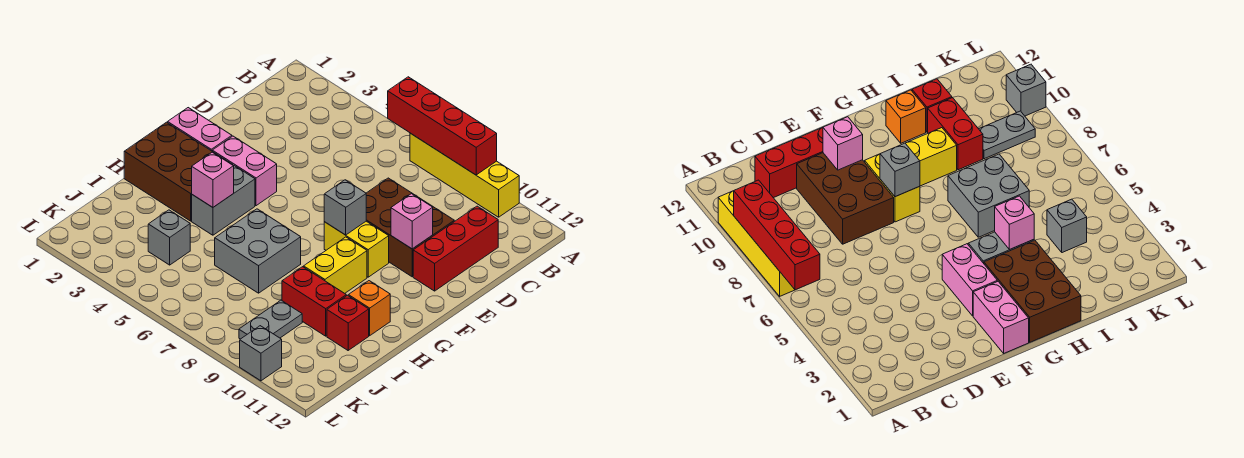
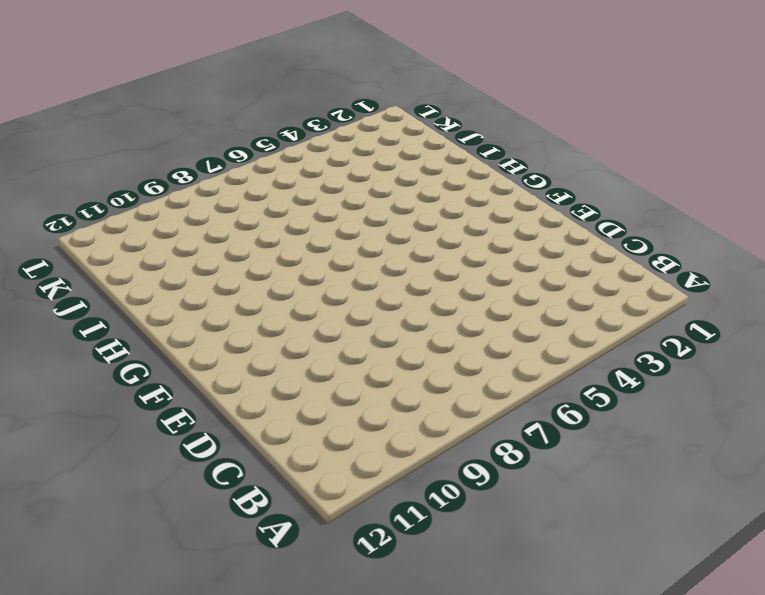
none -> yellow brick A7:A10 level 1
none -> red brick C11:E11 level 1
none -> brown brick D8:E10 level 1

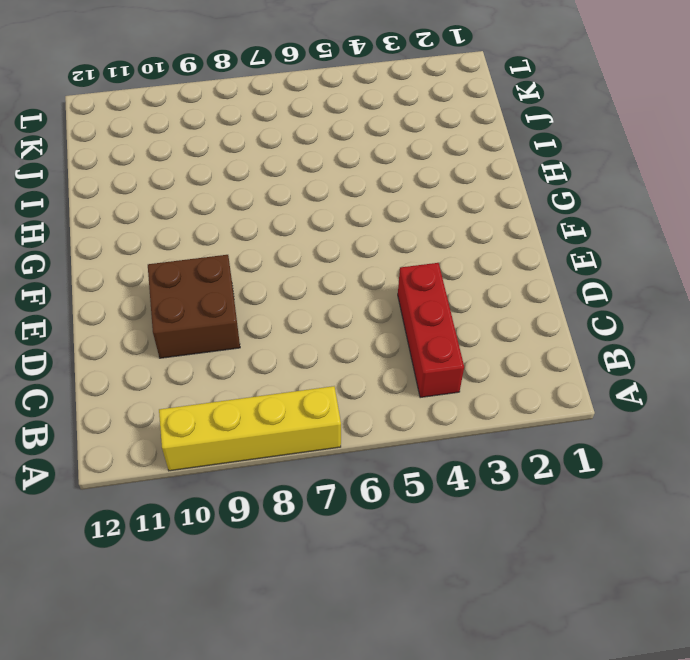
red brick B4:D4 level 1 -> red brick C11:E11 level 1
brown brick D9:E10 level 1 -> brown brick D8:E10 level 1
none -> pink brick F1:F2 level 1
none -> pink brick F3:F4 level 1
none -> yellow brick F8:F9 level 1

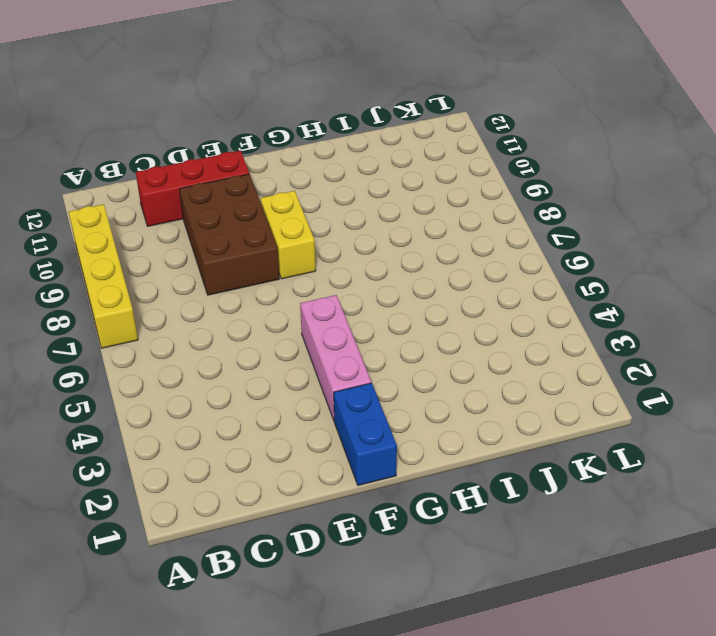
blue brick F1:F2 level 1 -> pink brick F1:F2 level 1
pink brick F3:F5 level 1 -> pink brick F3:F4 level 1
none -> brown brick G1:H3 level 1
none -> grey brick G4:H4 level 1
none -> yellow brick G9:H9 level 1

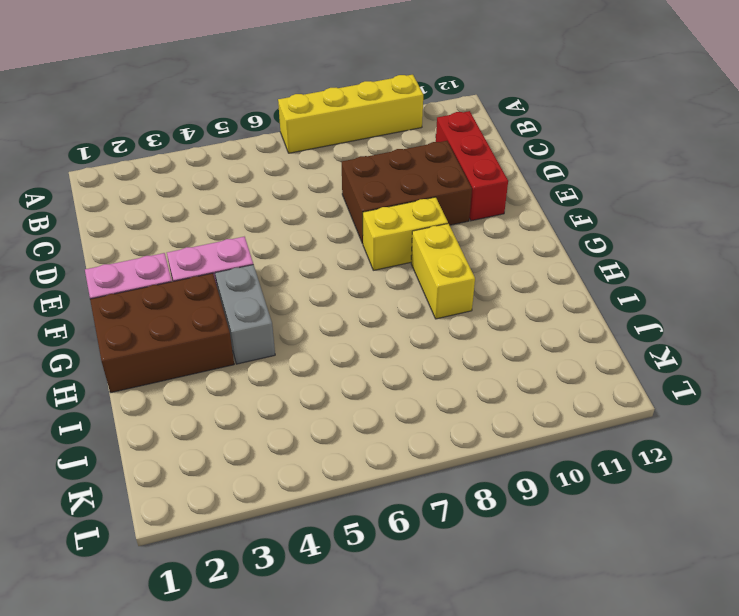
none -> grey brick H6:I7 level 1
none -> orange brick H11 level 1
none -> red brick I9:I10 level 1

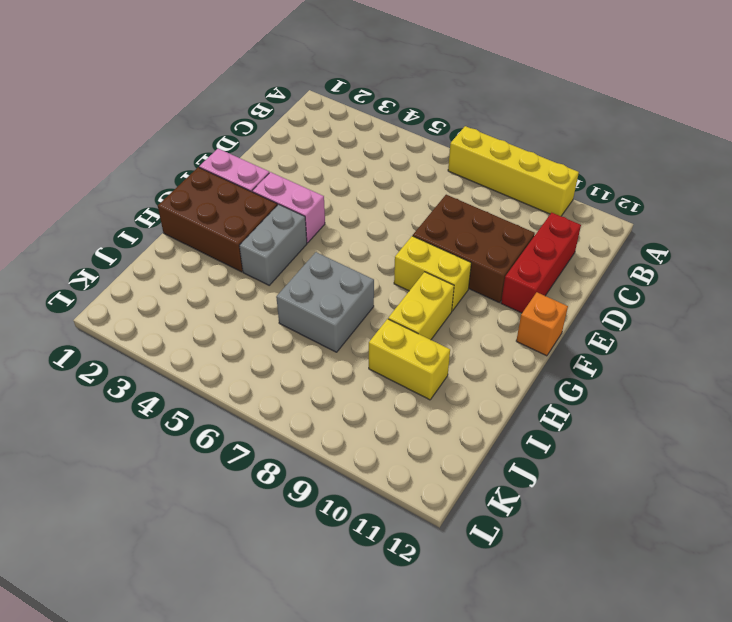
orange brick F12 level 1 -> orange brick H11 level 1
yellow brick I9:I10 level 1 -> red brick I9:I10 level 1
none -> red brick I11 level 1
none -> grey brick J4 level 1
none -> grey plate J9:K9 level 1

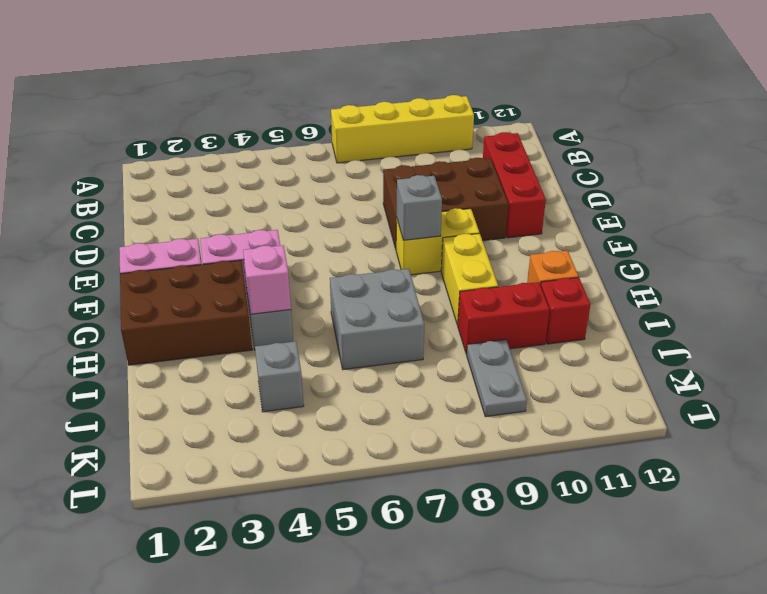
none -> grey brick L10 level 1
none -> red brick A6:A9 level 2
none -> pink brick E10 level 2

